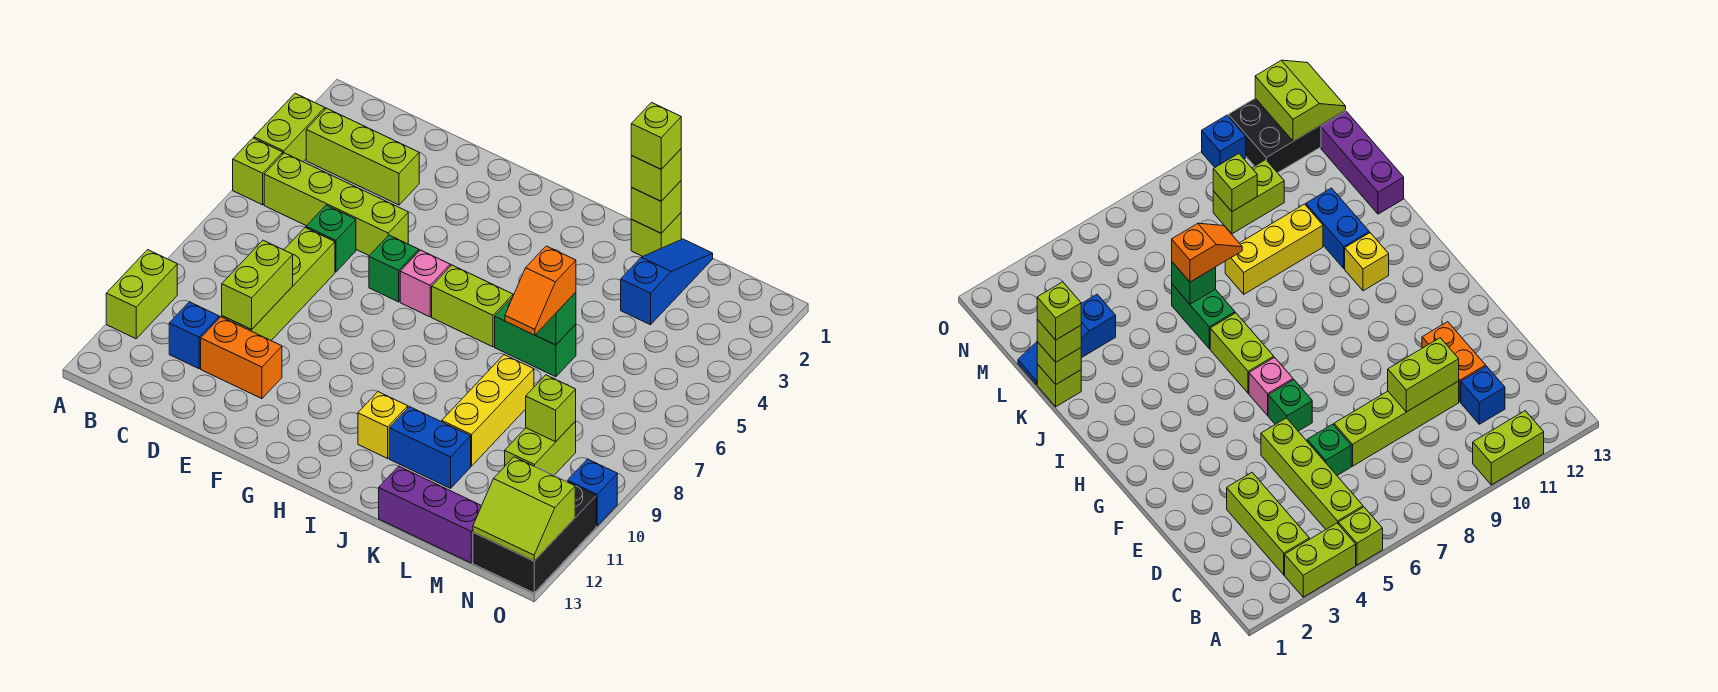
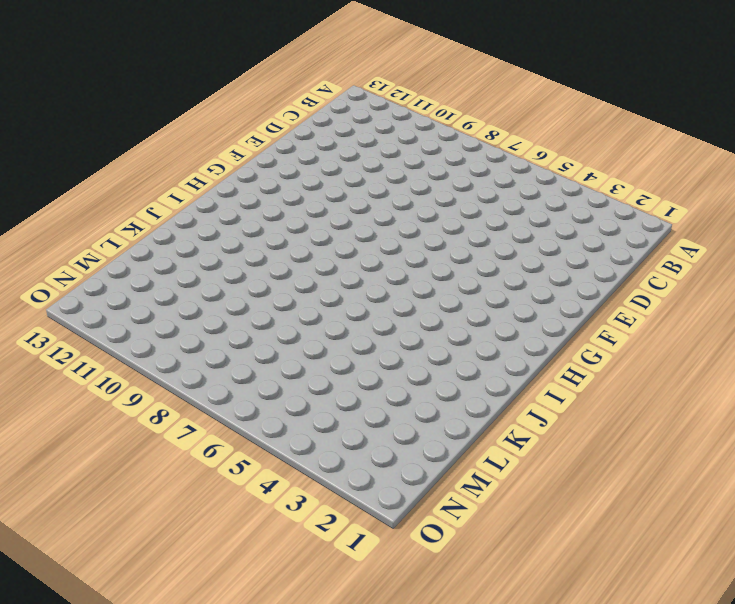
none -> lime brick A3:A4 level 1
none -> lime brick A5 level 1
none -> lime brick A10:A11 level 1
none -> lime brick B3:D3 level 1

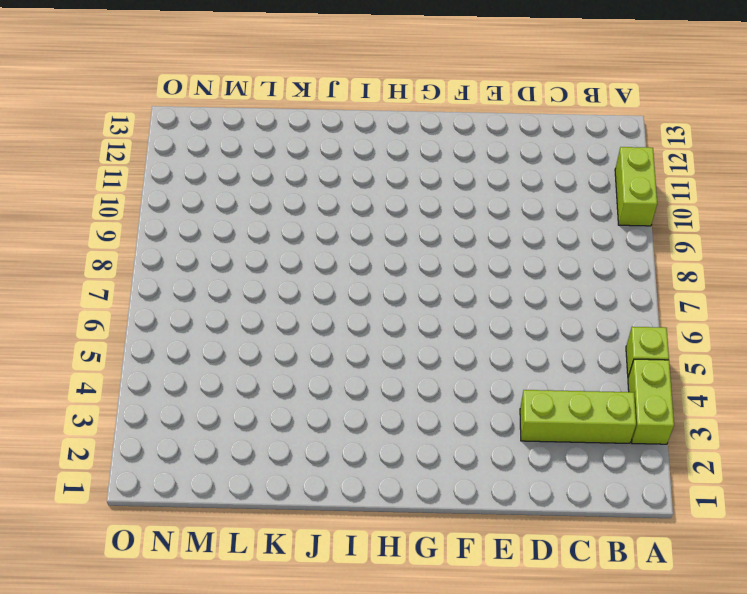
none -> lime brick B5:E5 level 1
none -> blue brick C11 level 1
none -> green brick D6 level 1
none -> lime brick D7:D10 level 1

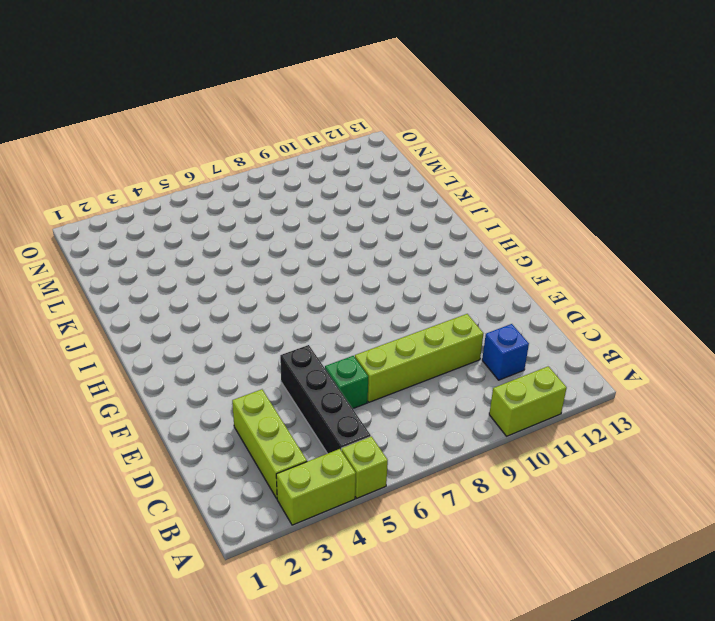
black brick B5:E5 level 1 -> lime brick B5:E5 level 1
none -> orange brick D11:E11 level 1
none -> green brick F6 level 1
none -> pink brick G6 level 1
none -> lime brick H6:I6 level 1

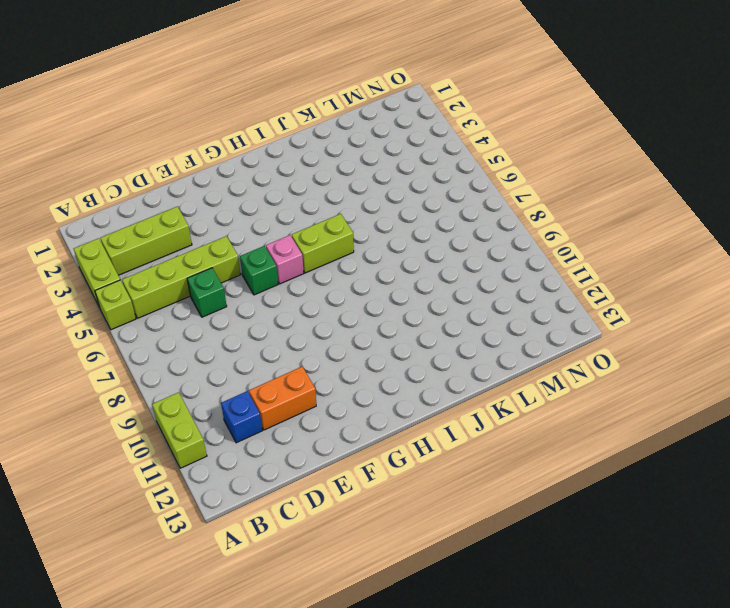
none -> lime brick D7:D10 level 1
none -> yellow brick I11 level 1
none -> green brick J6:K6 level 1
none -> blue brick J11:K11 level 1

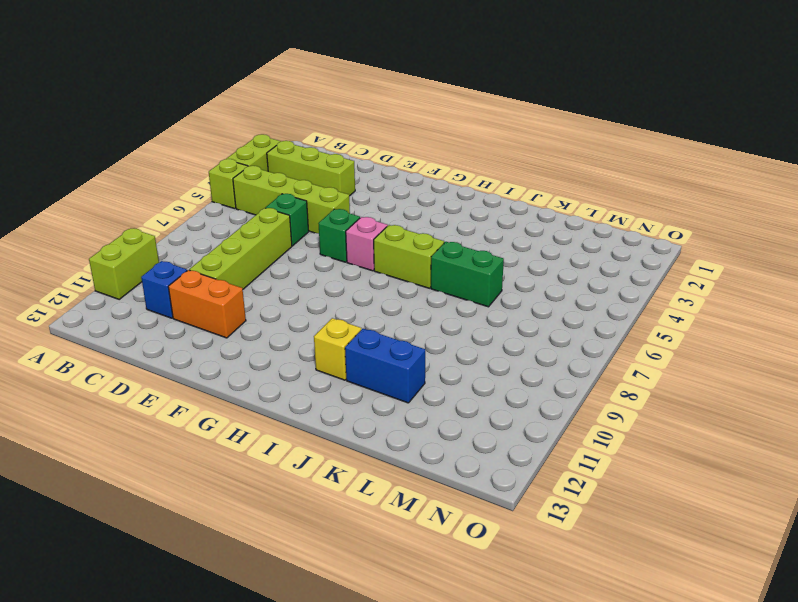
none -> lime brick K1 level 1
none -> yellow brick K8:K10 level 1
none -> purple brick K13:M13 level 1
none -> blue slope L1:L3 level 1 top 3

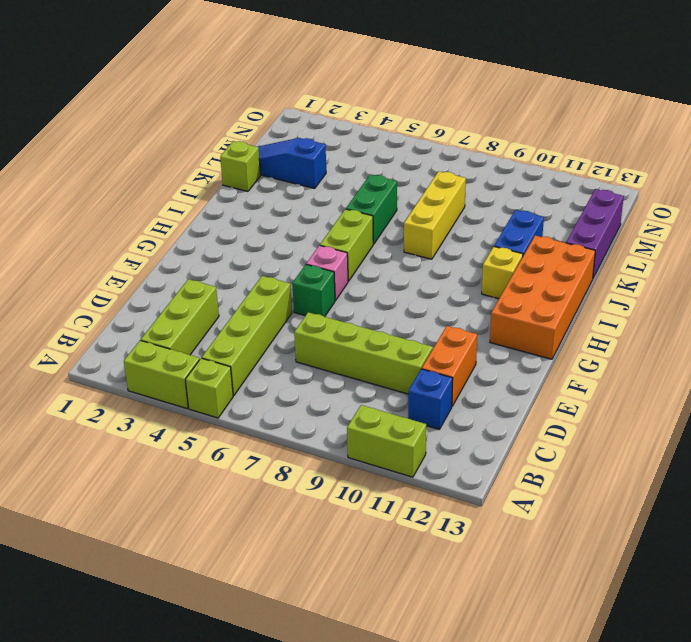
orange brick G12:J13 level 1 -> none
yellow brick J8:L8 level 1 -> yellow brick K8:K10 level 1
none -> green brick D6 level 1
none -> lime brick M9:M10 level 1
none -> black brick N11:O13 level 1
none -> blue brick O10 level 1

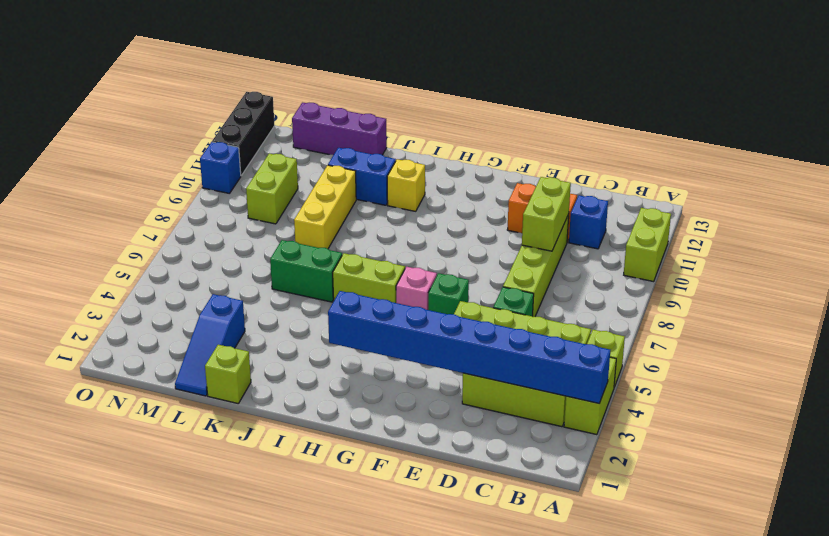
blue brick A3:H3 level 2 -> none
black brick O11:O13 level 1 -> black brick N11:O13 level 1
none -> lime brick K1 level 2
none -> green brick K6 level 2
none -> lime brick M9 level 2
none -> lime slope N12:O13 level 2 top 12

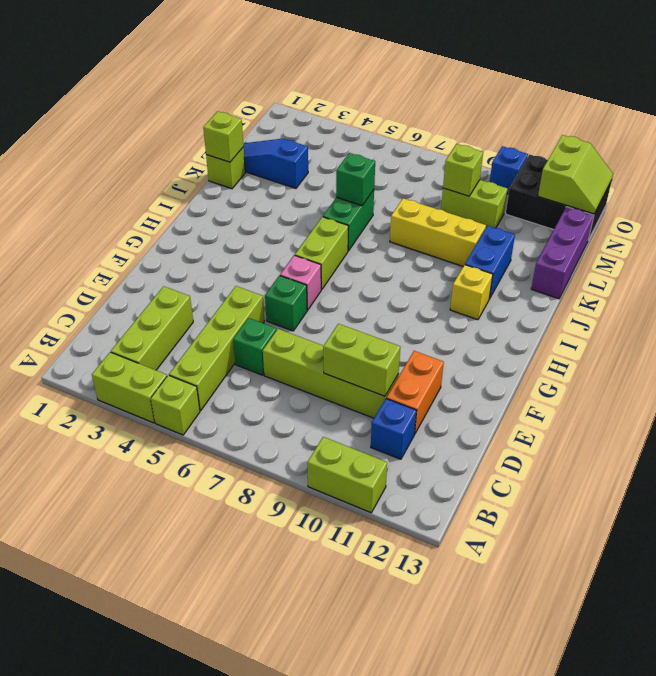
none -> lime brick K1 level 3
none -> orange slope K6:K7 level 3 top 6
none -> lime brick K1 level 4

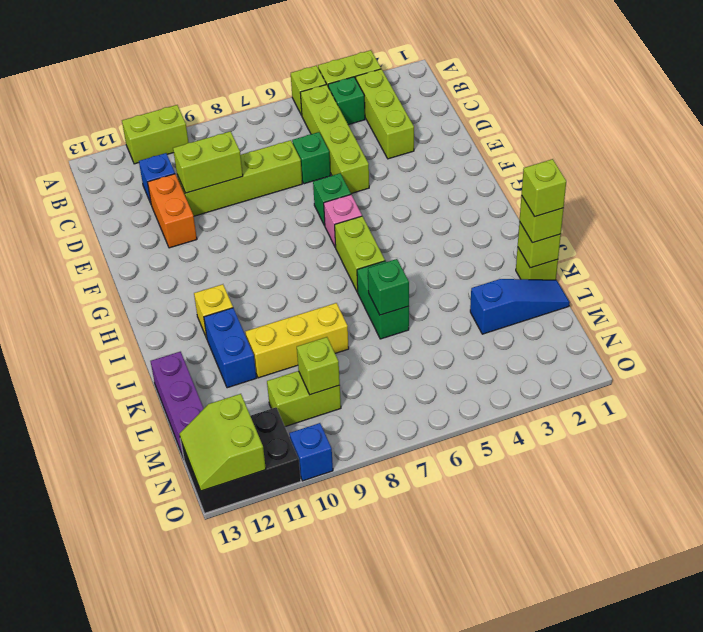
green brick B4 level 1 -> none
none -> orange slope K6:K7 level 3 top 6

